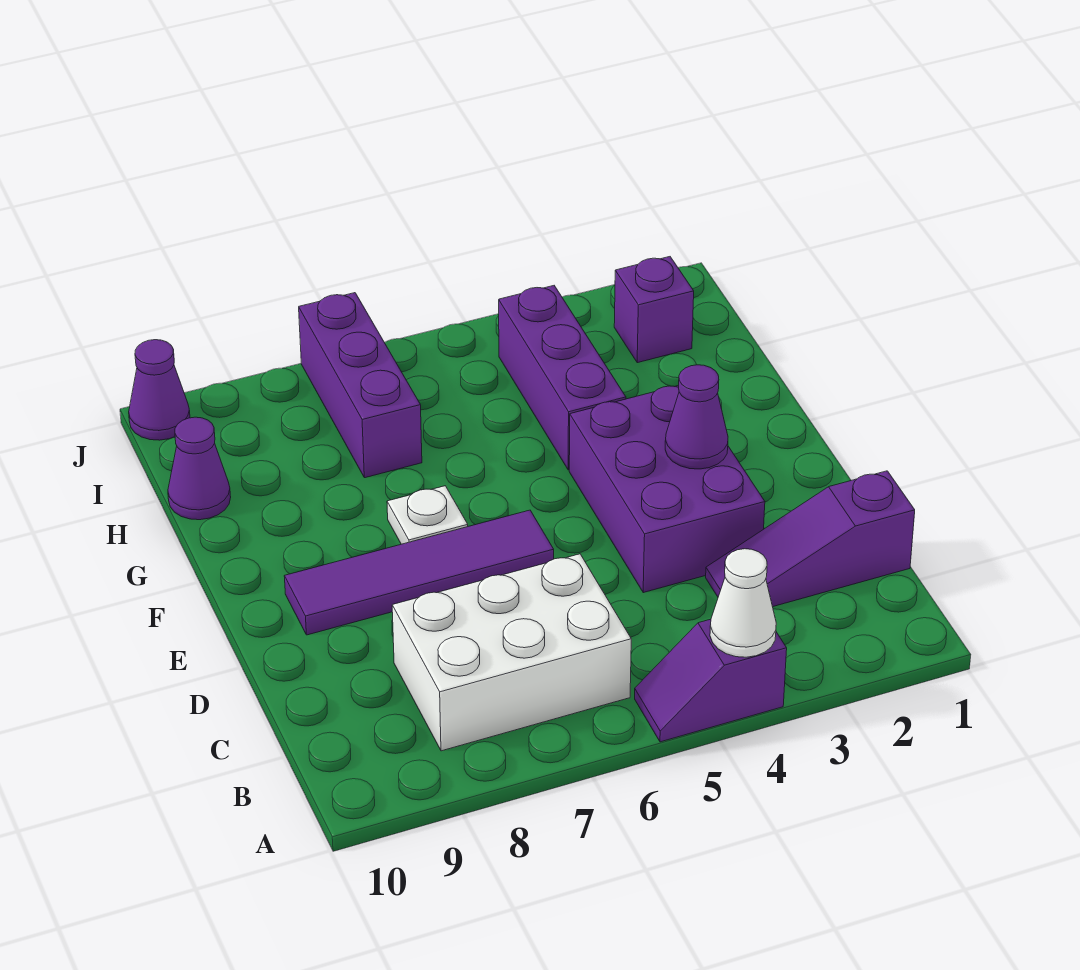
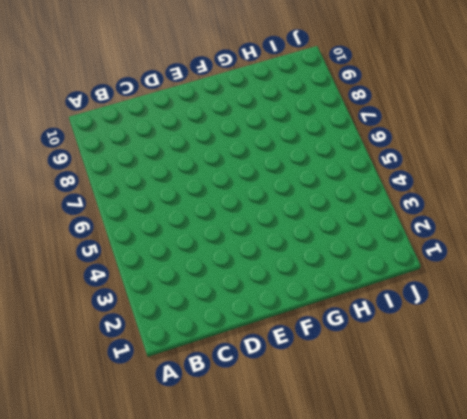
none -> purple slope A4:A5 level 1 top 4
none -> white brick B6:C8 level 1
none -> purple slope C1:C3 level 1 top 1

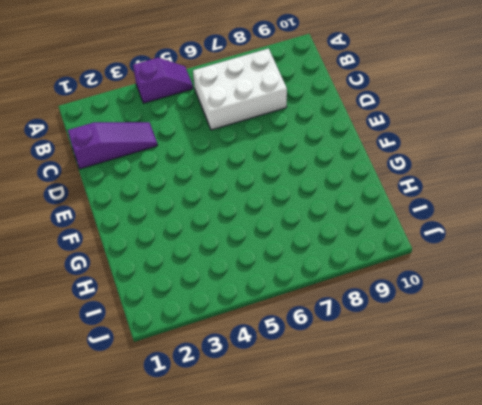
none -> purple brick D3:F4 level 1
none -> purple tile E6:E9 level 1
none -> white plate F7 level 1

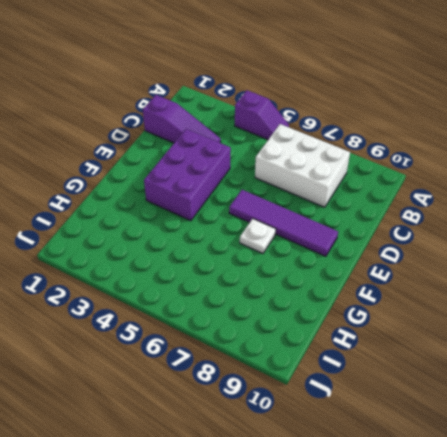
none -> purple brick G4:I4 level 1
none -> purple brick H7:J7 level 1
none -> purple cone H10 level 1

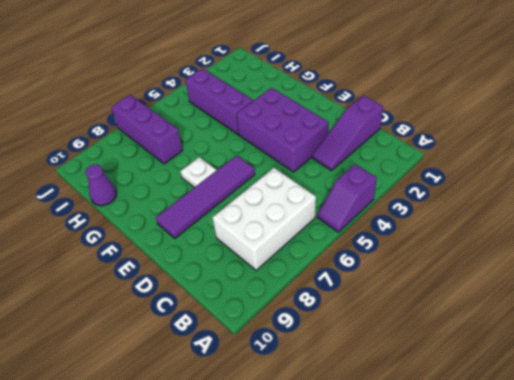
none -> purple brick I2 level 1
none -> purple cone J10 level 1
none -> white cone A4 level 2

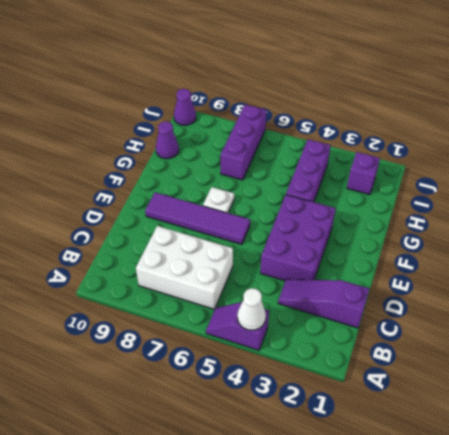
none -> purple cone E3 level 2

